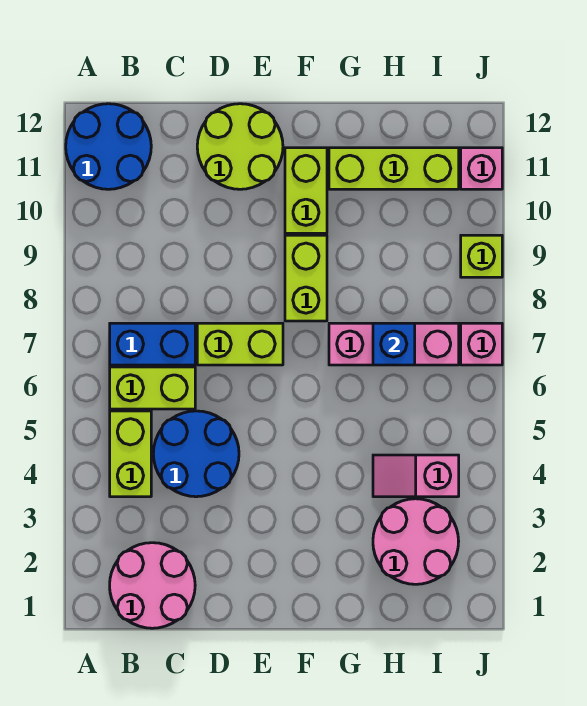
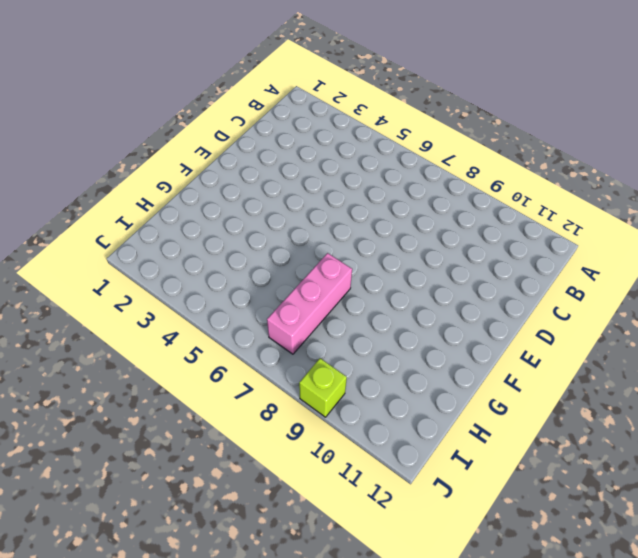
none -> blue round brick A11:B12 level 1
none -> pink round brick B1:C2 level 1
none -> lime brick B4:B5 level 1

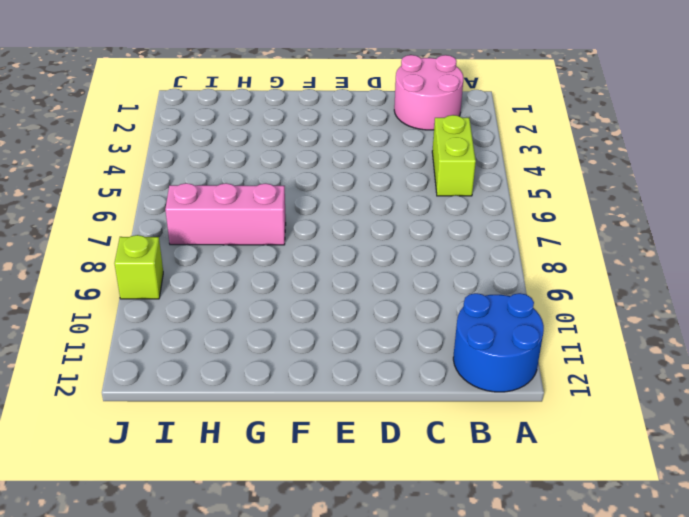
none -> lime brick B6:C6 level 1
none -> blue brick B7:C7 level 1
none -> blue round brick C4:D5 level 1

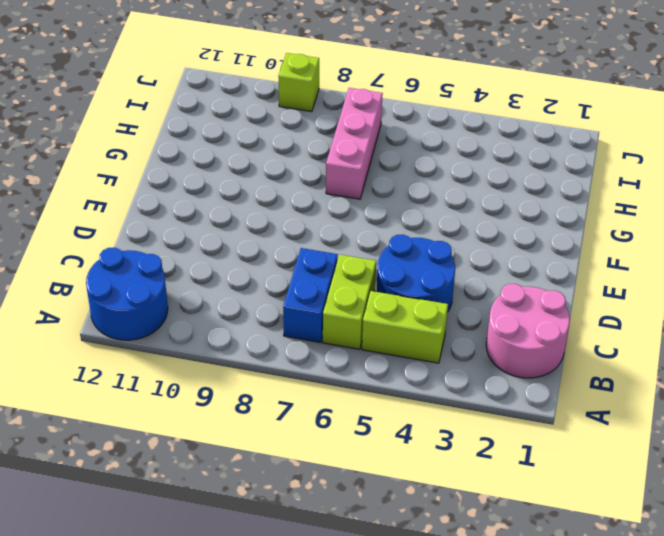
none -> lime brick D7:E7 level 1
none -> lime round brick D11:E12 level 1
none -> lime brick F8:F9 level 1

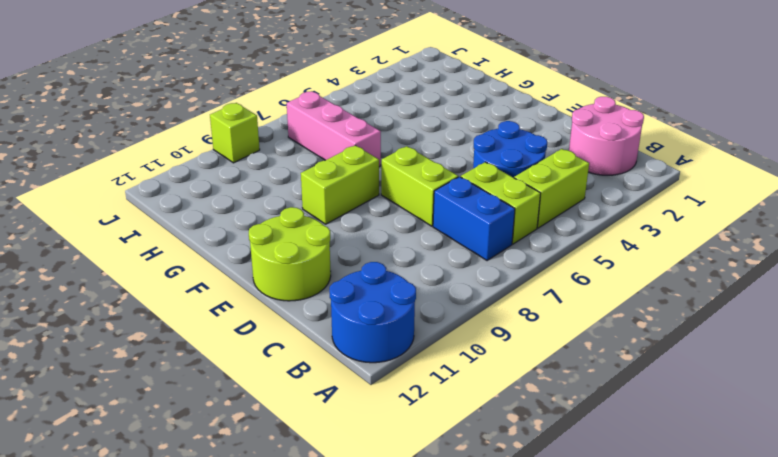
none -> lime brick F10:F11 level 1
none -> lime brick G11:I11 level 1
none -> pink round brick H2:I3 level 1

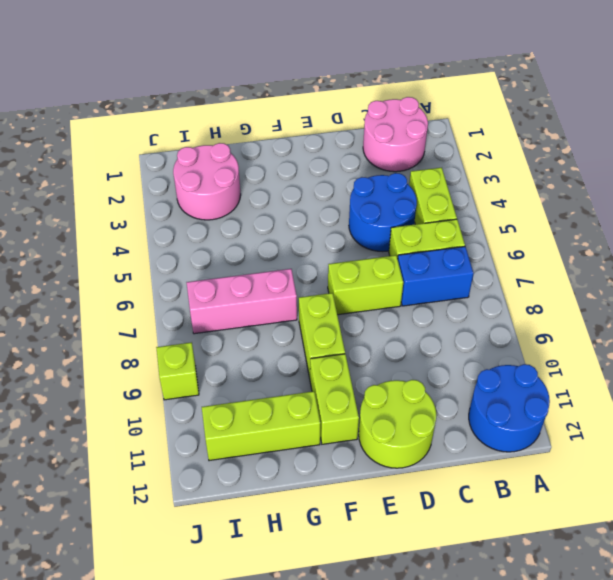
none -> pink slope H4:I4 level 1 top I
none -> pink brick J7 level 1
none -> pink brick J11 level 1

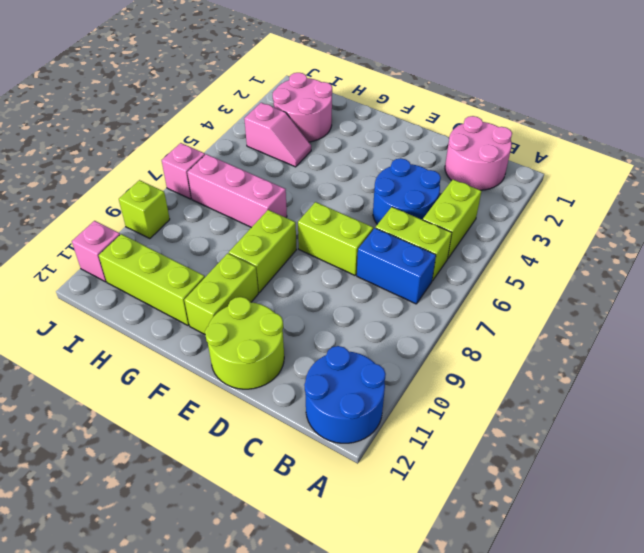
none -> blue brick H7 level 2

